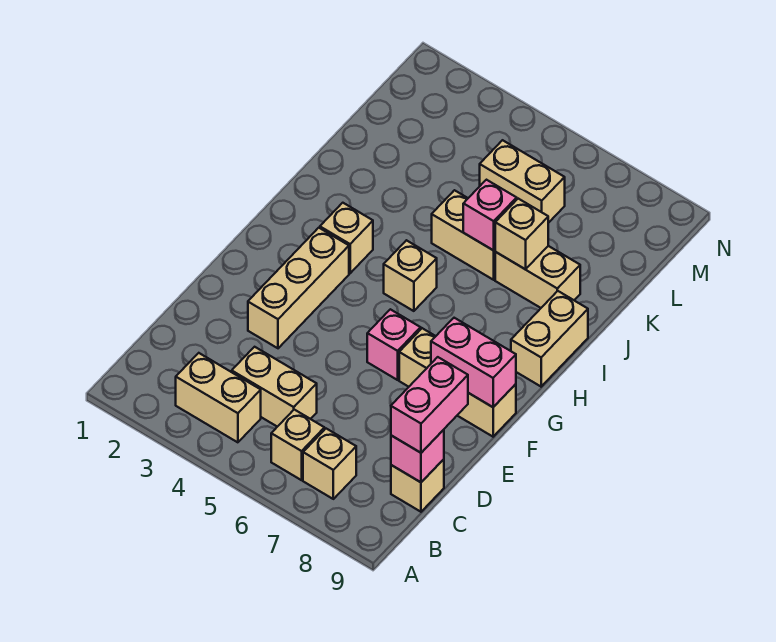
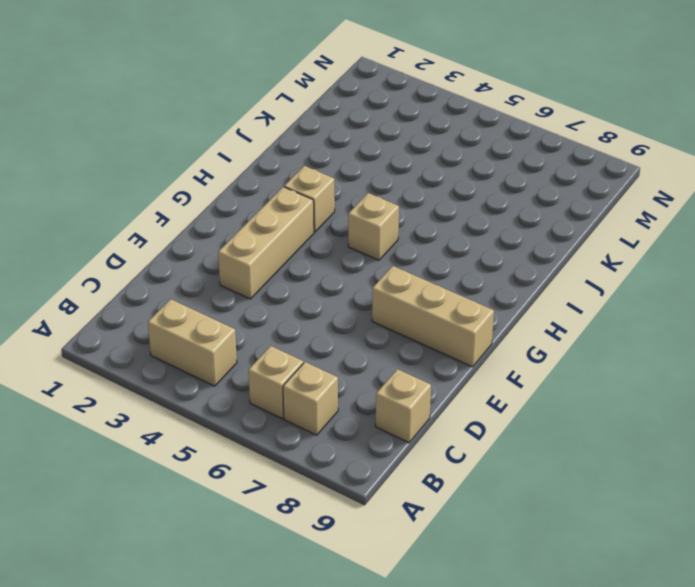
none -> tan brick C4:C5 level 1
none -> pink brick F6 level 1
none -> tan brick H9:I9 level 1

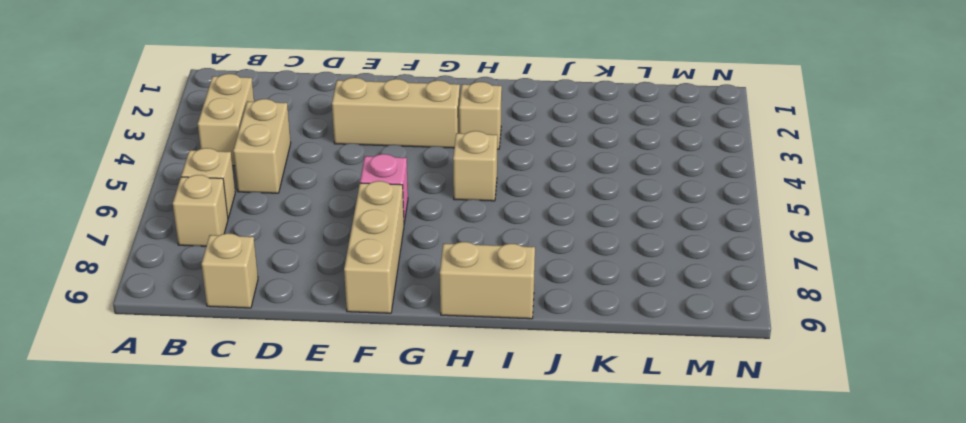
none -> tan brick J5:J6 level 1
none -> tan brick J7:J8 level 1
none -> tan brick L5:L6 level 1

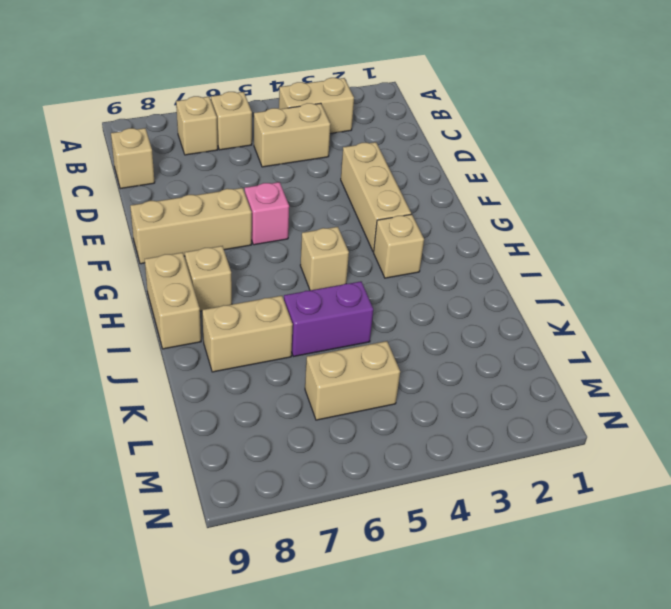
tan brick H8 level 1 -> tan brick J7 level 2
purple brick J5:J6 level 1 -> tan brick J5:J6 level 1
none -> pink brick C9 level 2
none -> pink brick F8:F9 level 2
none -> pink brick J6 level 2

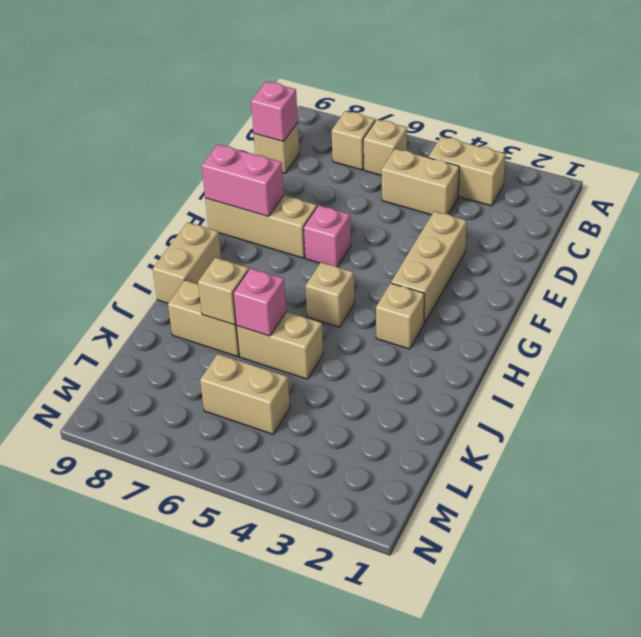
none -> pink brick C9:D9 level 3

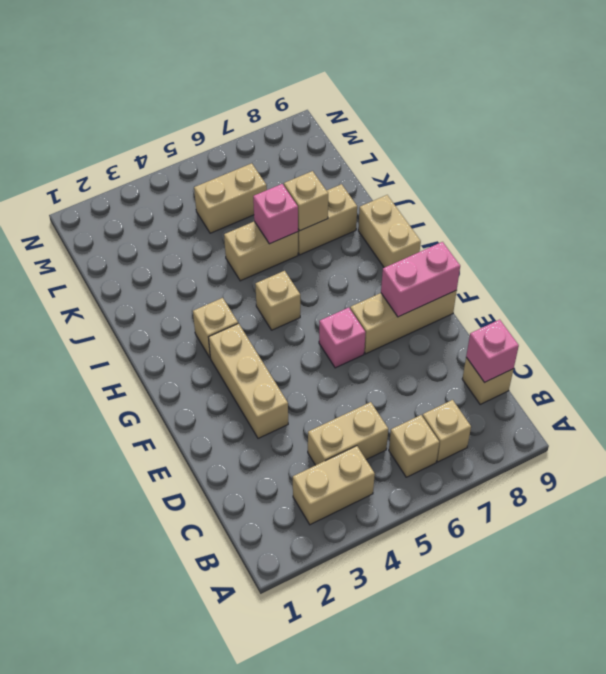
none -> pink brick C9:D9 level 3

